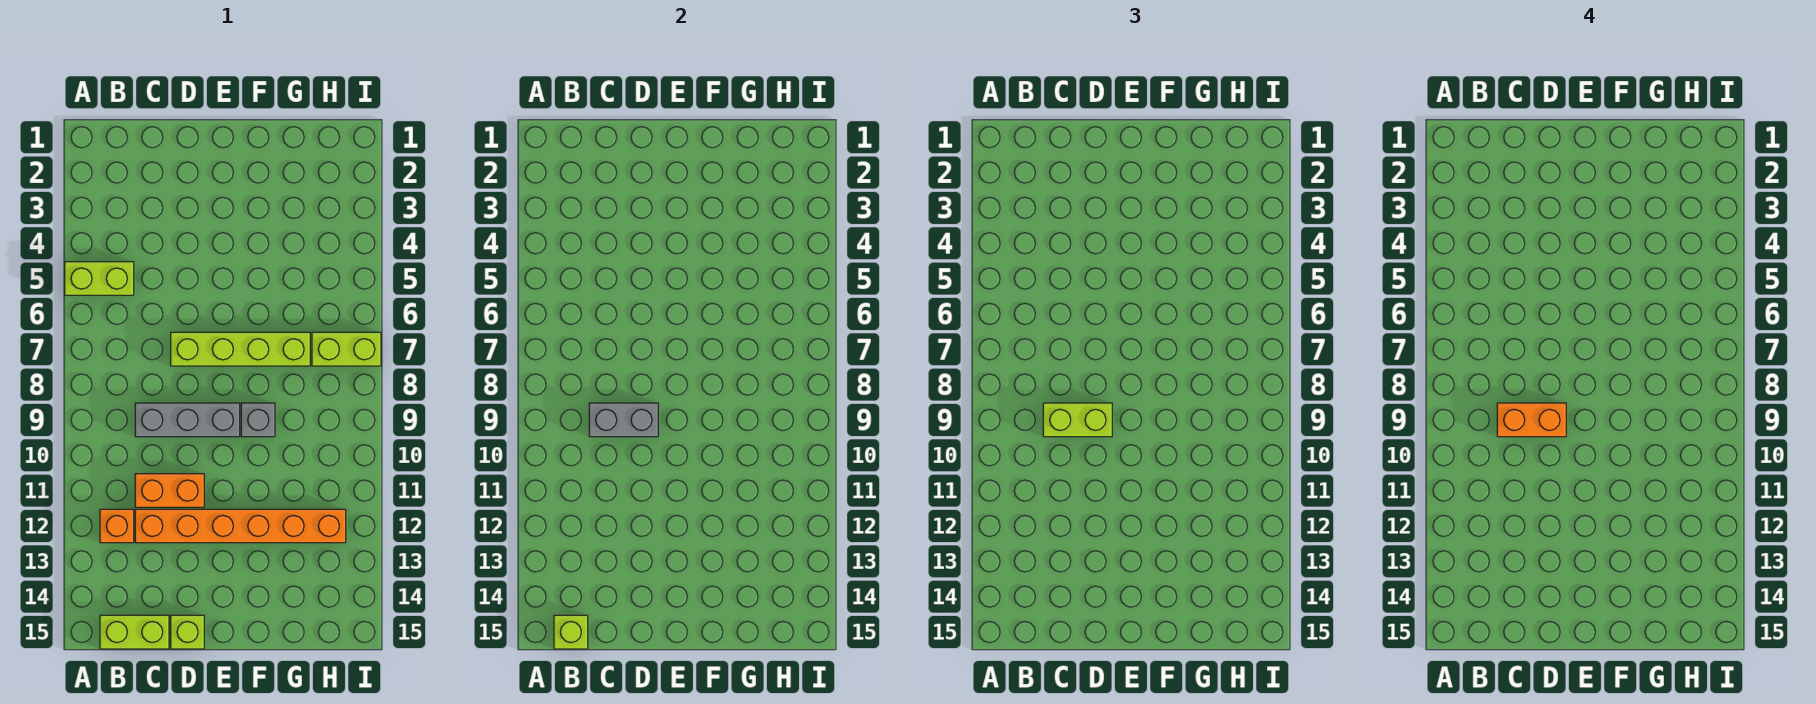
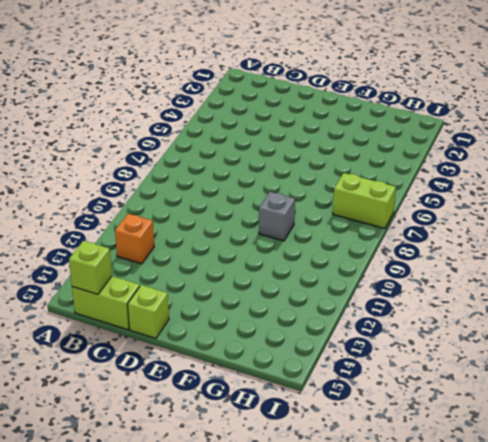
none -> lime brick A5:B5 level 1
none -> grey brick C9:E9 level 1
none -> orange brick C11:D11 level 1

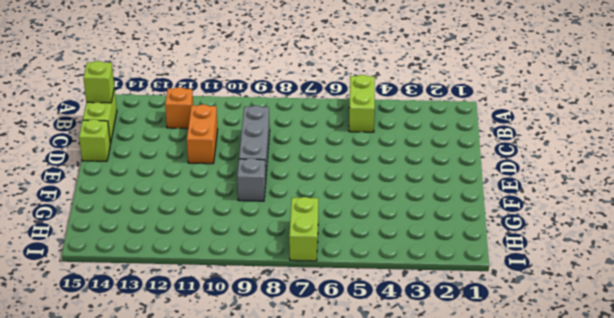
none -> orange brick C12:H12 level 1
none -> lime brick D7:G7 level 1
none -> grey brick C9:D9 level 2

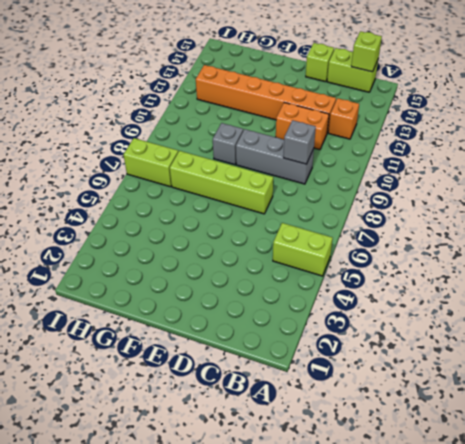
grey brick C9 level 2 -> grey brick C9:D9 level 2
none -> lime brick C9:D9 level 3
none -> orange brick C9:D9 level 4

